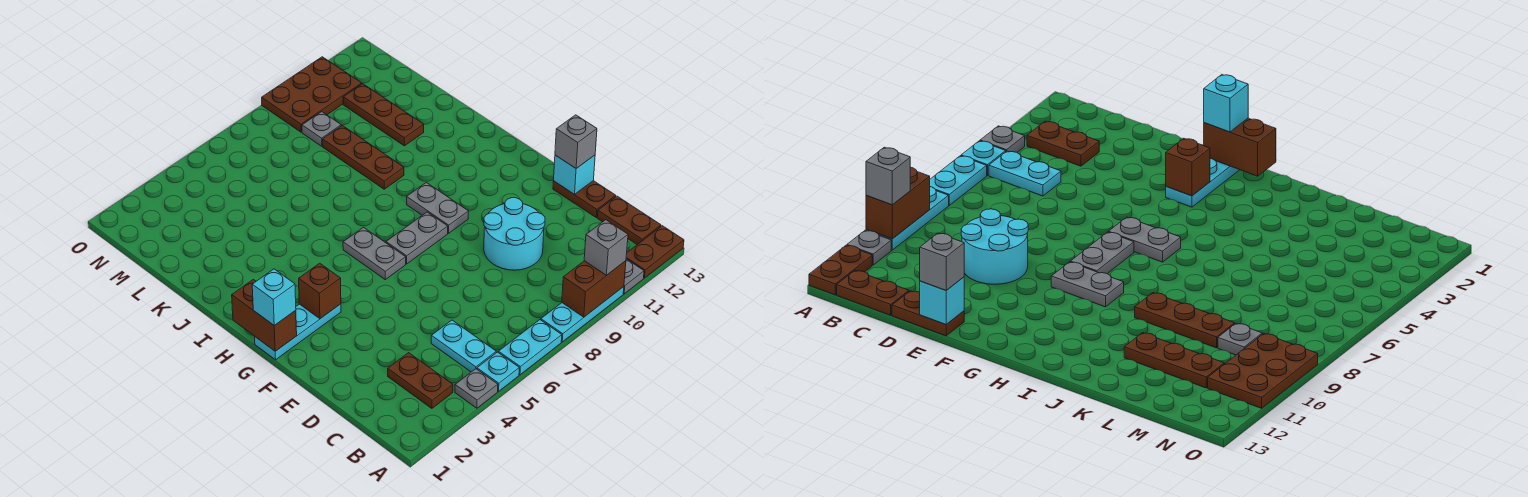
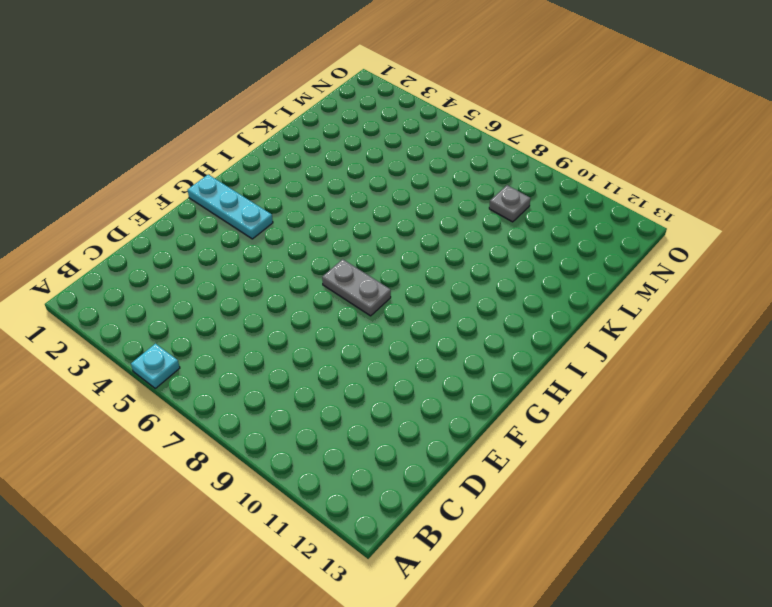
none -> grey plate A4 level 1
none -> cyan plate A6:A7 level 1
none -> cyan plate A8:A10 level 1

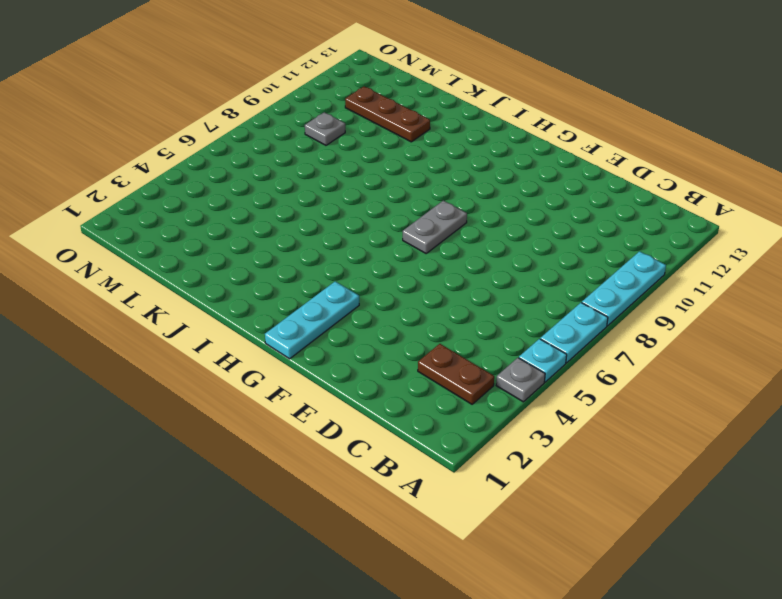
none -> grey plate A11 level 1
none -> brown plate A12:A13 level 1
none -> cyan plate B5:C5 level 1

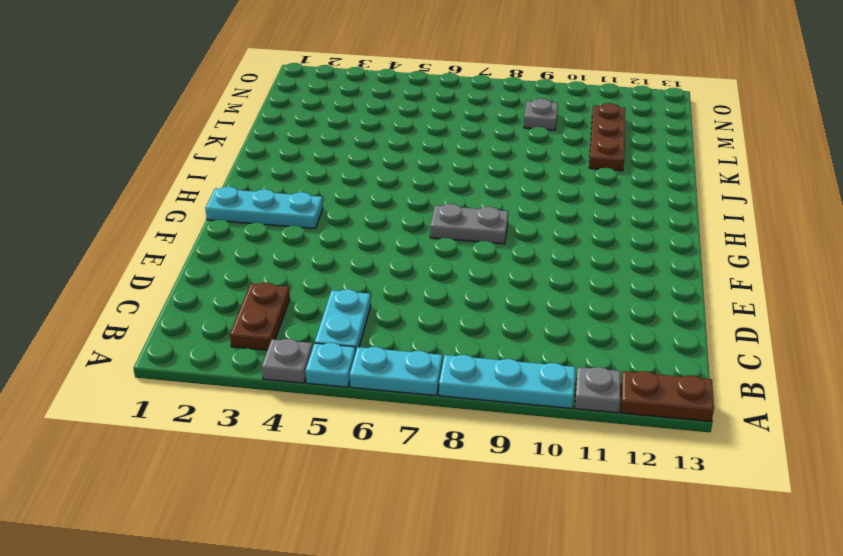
none -> brown plate B13:C13 level 1
none -> cyan round brick D9:E10 level 1
none -> brown plate D13:E13 level 1

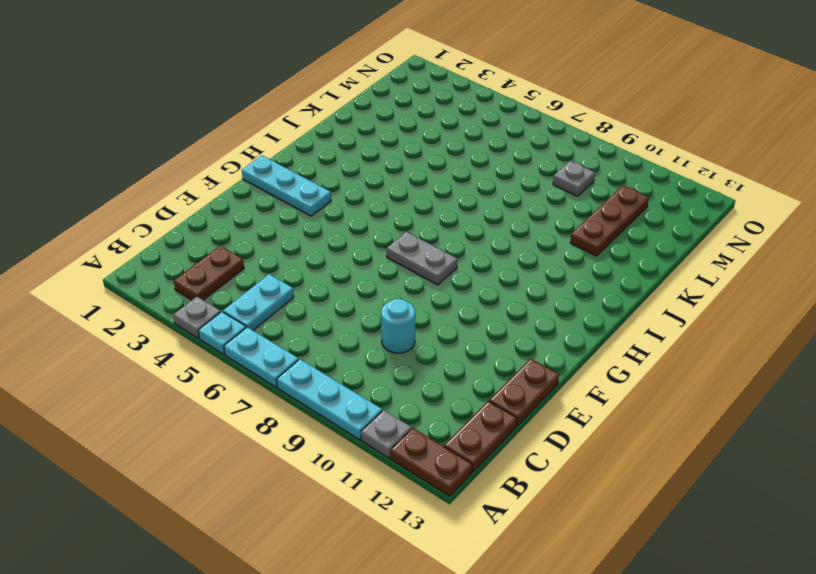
cyan round brick D9 level 1 -> cyan round brick D9:E10 level 1
none -> grey plate G6:H6 level 1
none -> grey plate G9:H9 level 1
none -> brown plate J9:L9 level 1

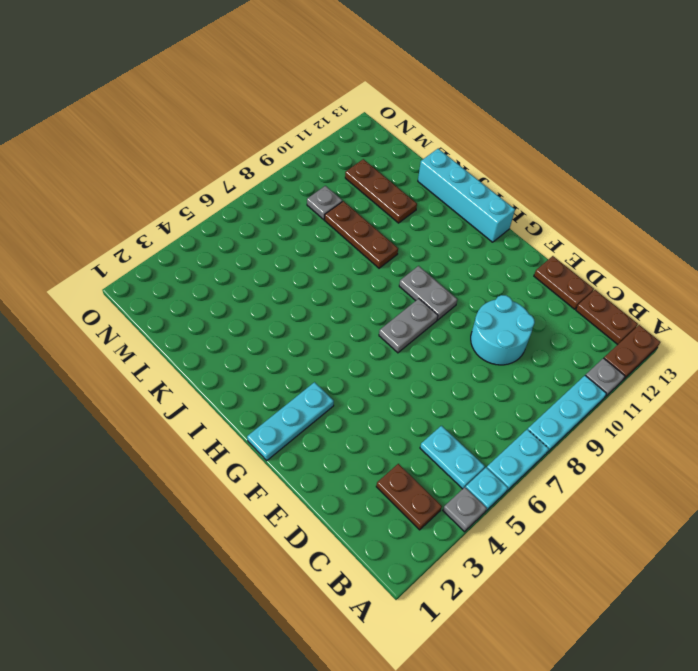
cyan brick H13:K13 level 1 -> none
none -> grey plate G6:H6 level 1
none -> brown plate N9:O11 level 1
none -> brown brick A9:A10 level 2

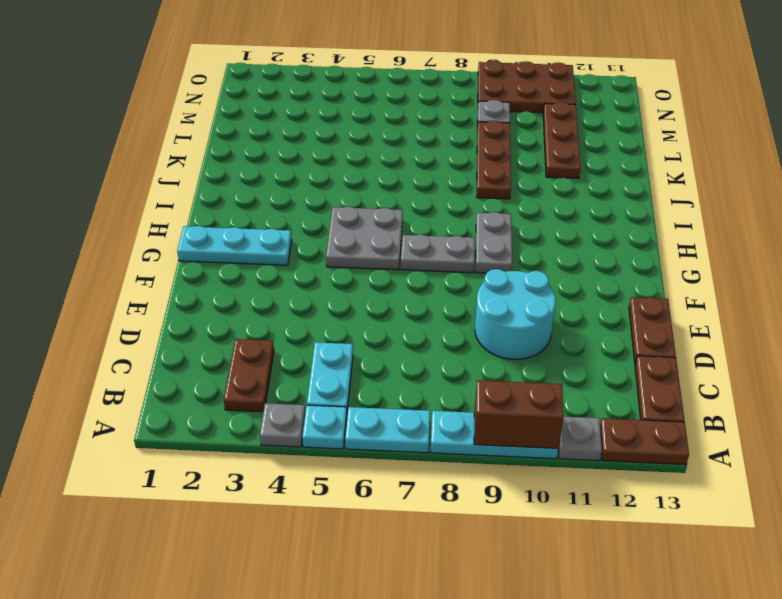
grey plate G5:H6 level 1 -> grey plate G6:H6 level 1
none -> cyan brick E13 level 2
none -> brown brick G1:H1 level 2
none -> brown brick G3 level 2

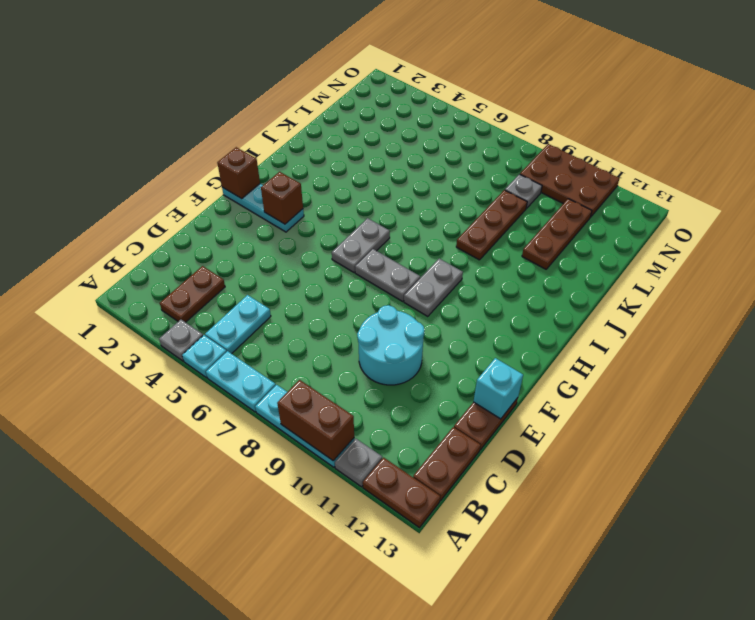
brown brick G1 level 2 -> brown brick G1:H1 level 2
none -> grey brick A10 level 3
none -> grey brick E13 level 3
none -> cyan brick G1 level 3

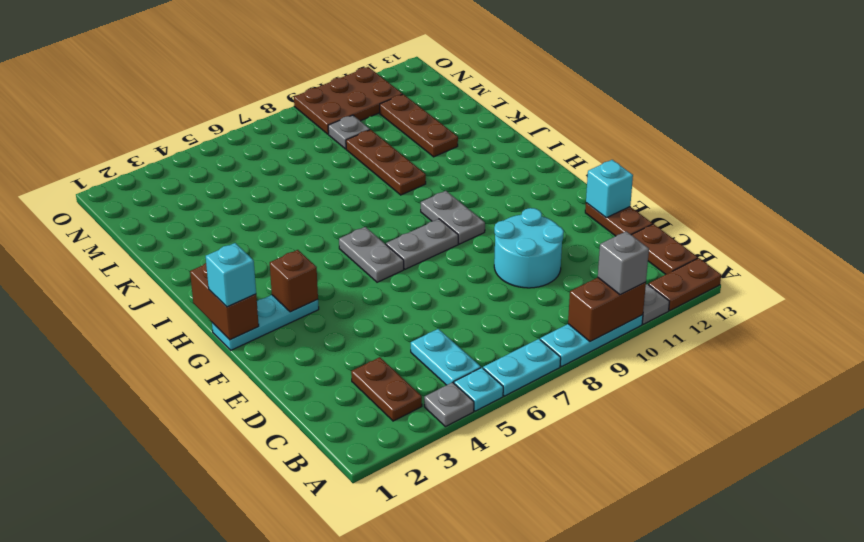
none -> grey brick E13 level 3

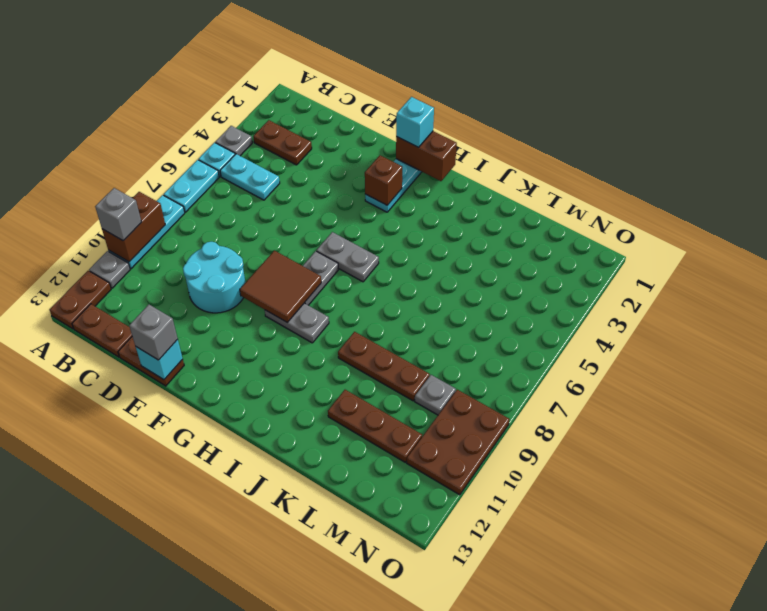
brown tile F8:G9 level 2 -> none

